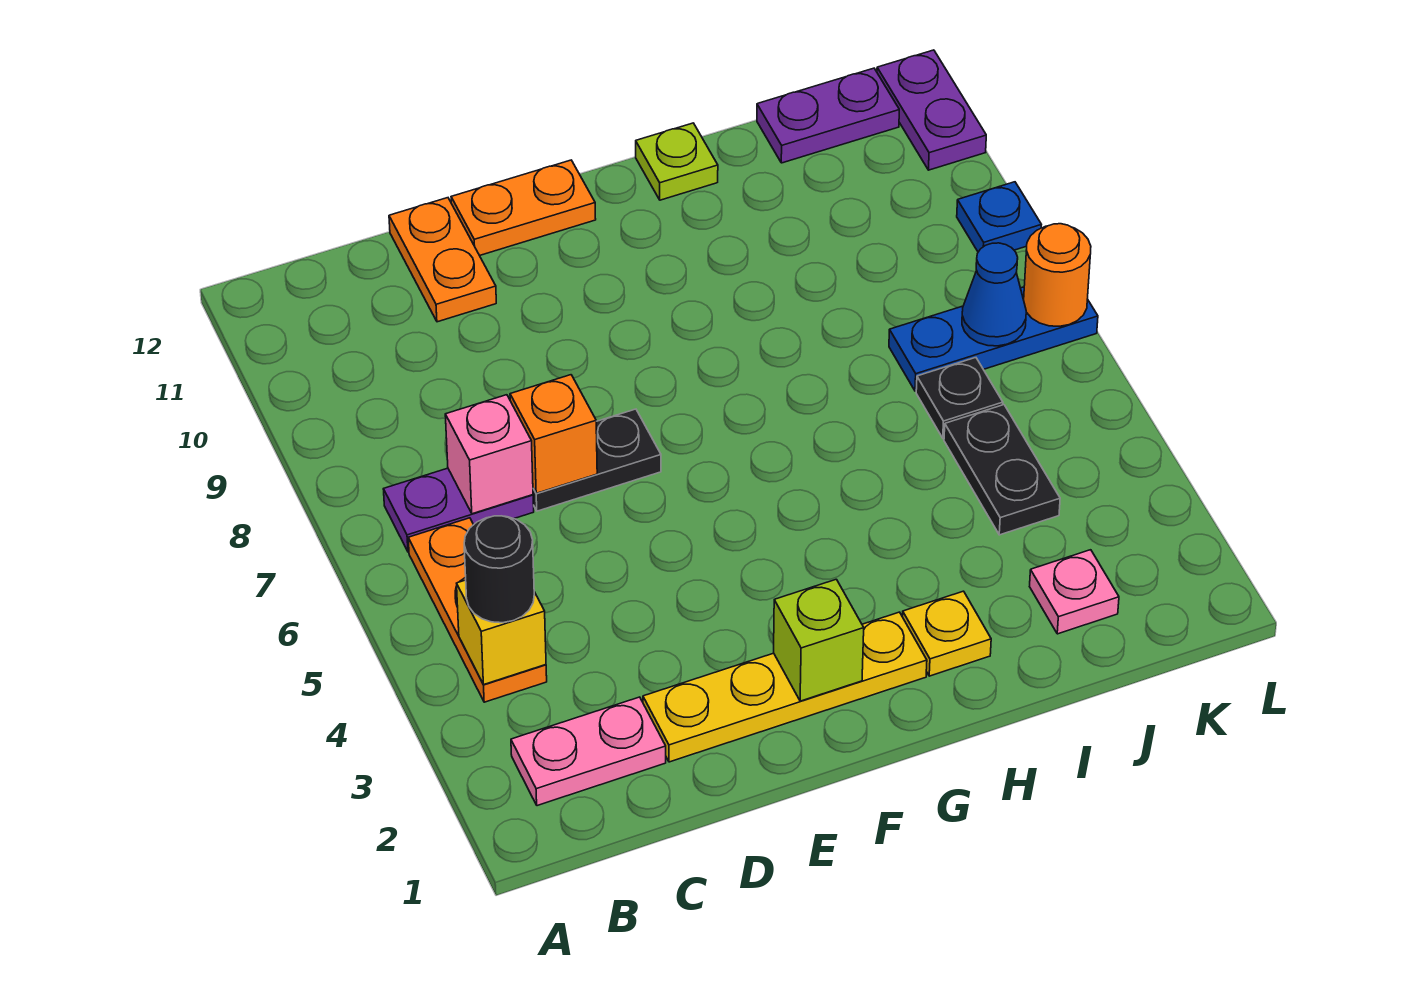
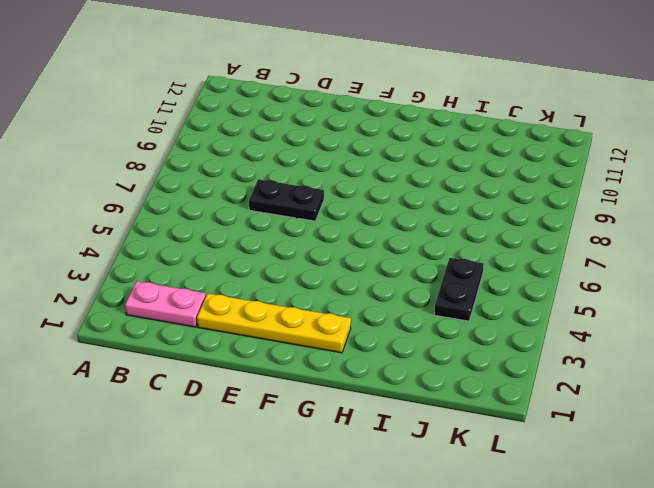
none -> orange plate B4:B6 level 1
none -> purple plate B7:C7 level 1
none -> orange plate D11:D12 level 1

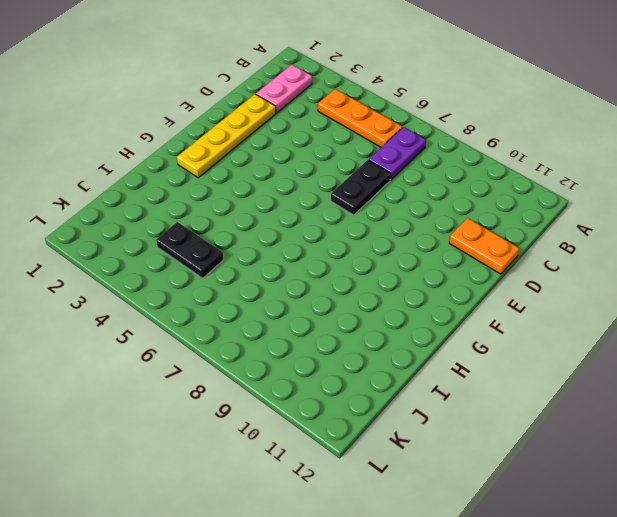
none -> orange plate E12:F12 level 1
none -> yellow plate H2 level 1
none -> lime plate H12 level 1

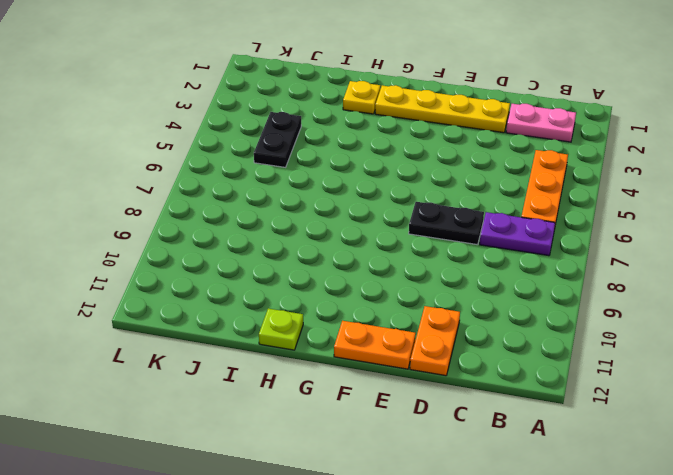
none -> pink plate J2 level 1
none -> black plate J6 level 1
none -> blue plate J7:L7 level 1

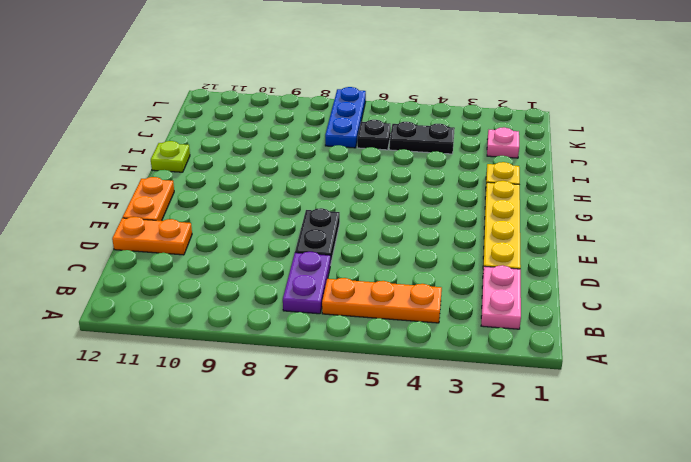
none -> purple plate J12:K12 level 1
none -> blue plate L9 level 1
none -> purple plate L11:L12 level 1

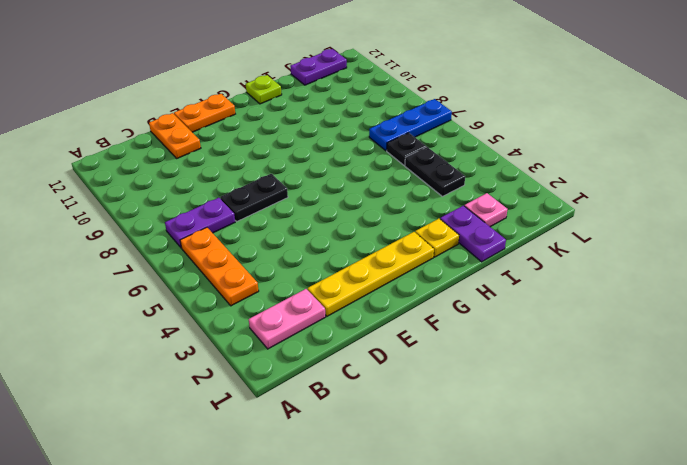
purple plate I1:I2 level 1 -> purple plate L11:L12 level 1
none -> blue plate L9 level 1
none -> yellow brick B4 level 2
none -> pink brick C7 level 2

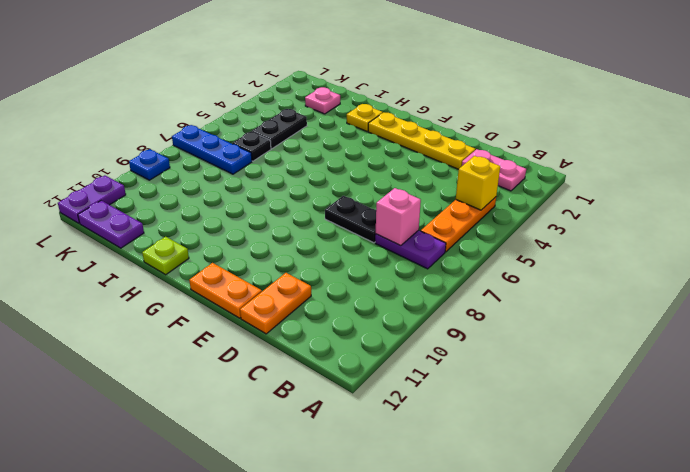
none -> orange brick D7 level 2
none -> lime brick F2 level 2
none -> blue cone K7 level 2

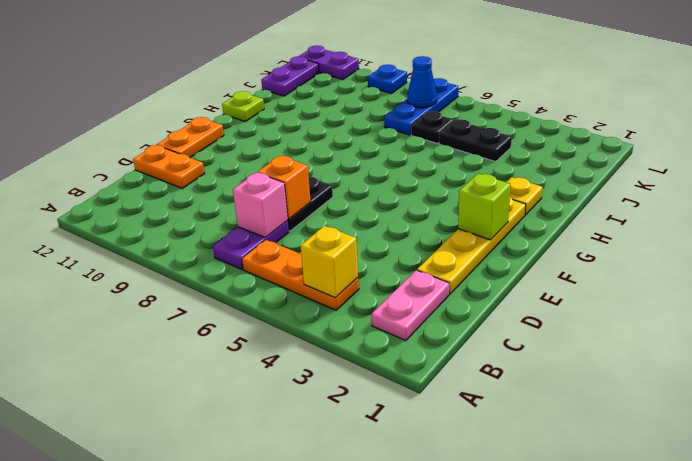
none -> pink plate J2 level 1
none -> orange round brick L7 level 2
none -> black round brick B4 level 3

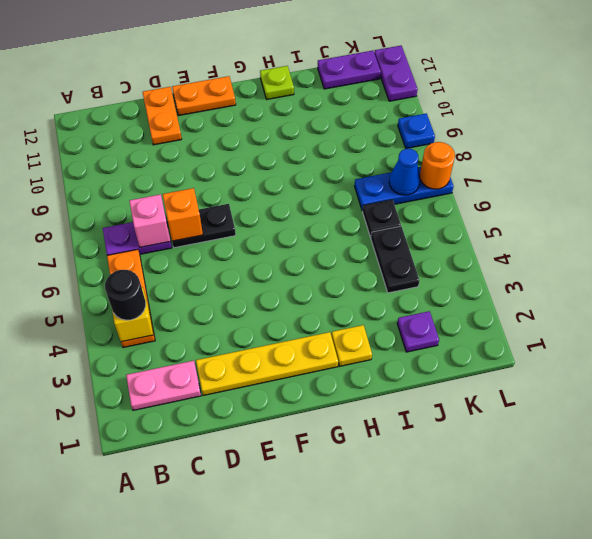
purple plate J2 level 1 -> pink plate J2 level 1
none -> lime brick F2 level 2

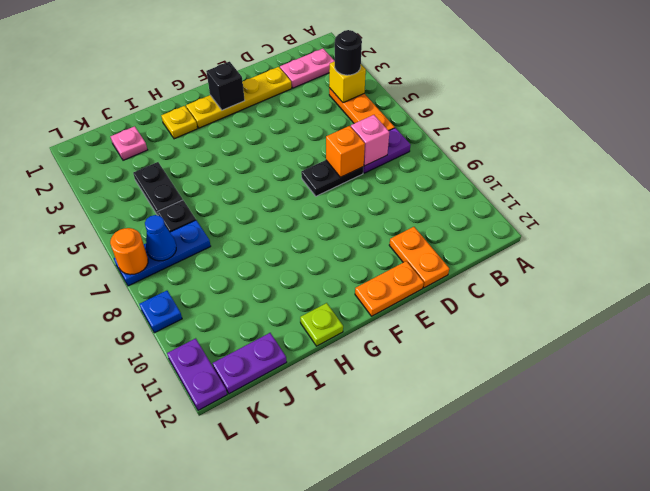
black brick F2 level 2 -> lime brick F2 level 2

